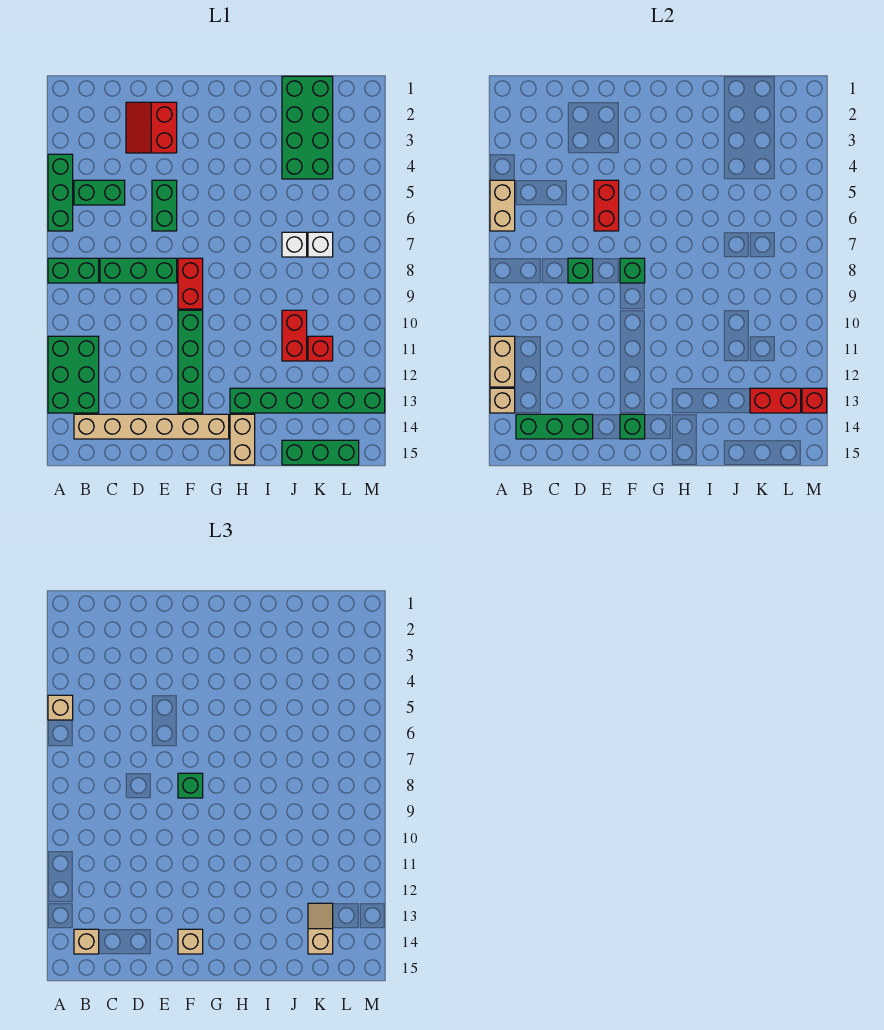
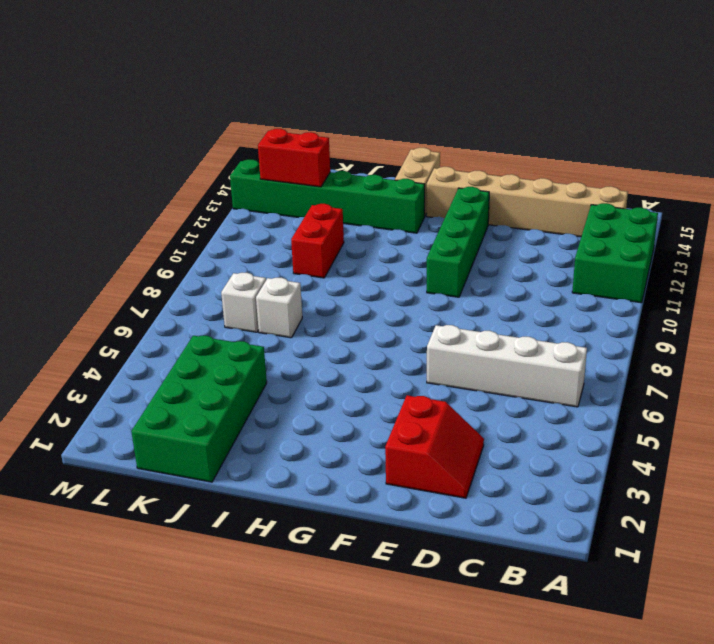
white brick B6:E6 level 1 -> green brick E5:E6 level 1
none -> green brick A4:A6 level 1
none -> green brick A8:B8 level 1
none -> green brick B5:C5 level 1
none -> green brick C8:E8 level 1

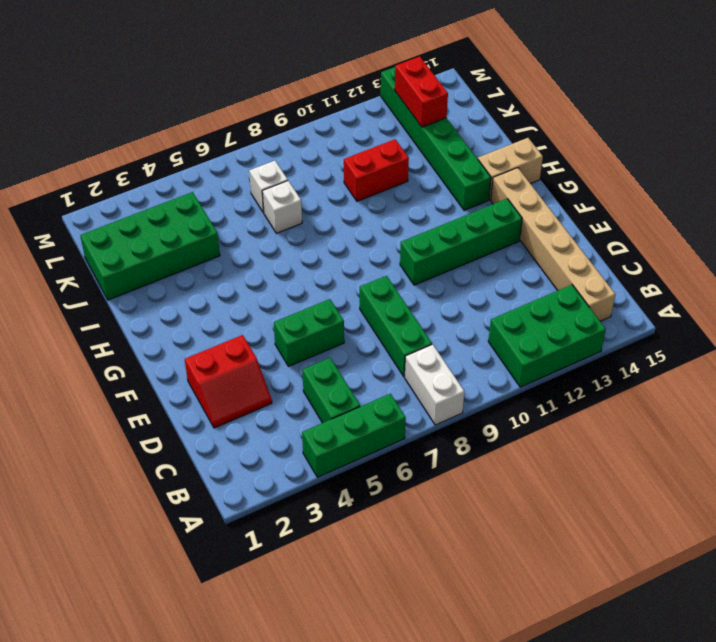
white brick A8:B8 level 1 -> green brick A8:B8 level 1
none -> red brick F8:F9 level 1
none -> green brick J15:L15 level 1
none -> red brick K11 level 1
none -> tan brick A5:A6 level 2

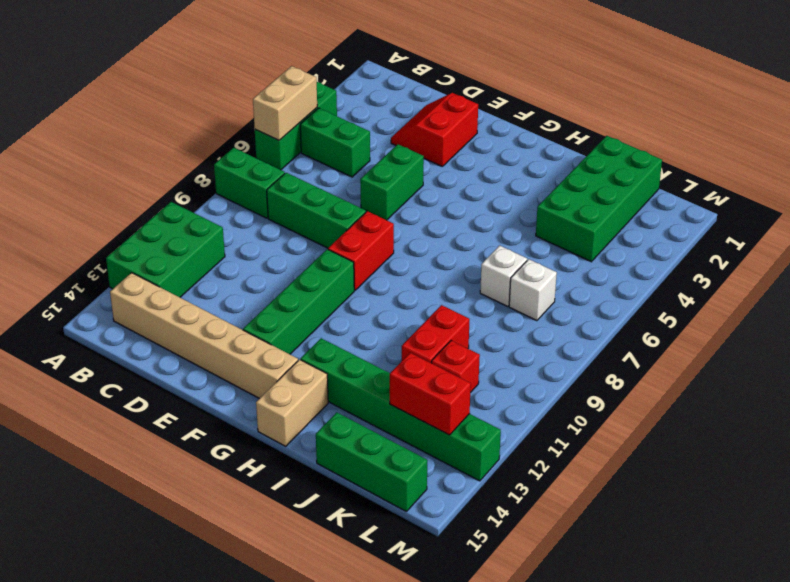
none -> tan brick A11:A12 level 2
none -> tan brick A13 level 2
none -> green brick B14:D14 level 2
none -> green brick D8 level 2

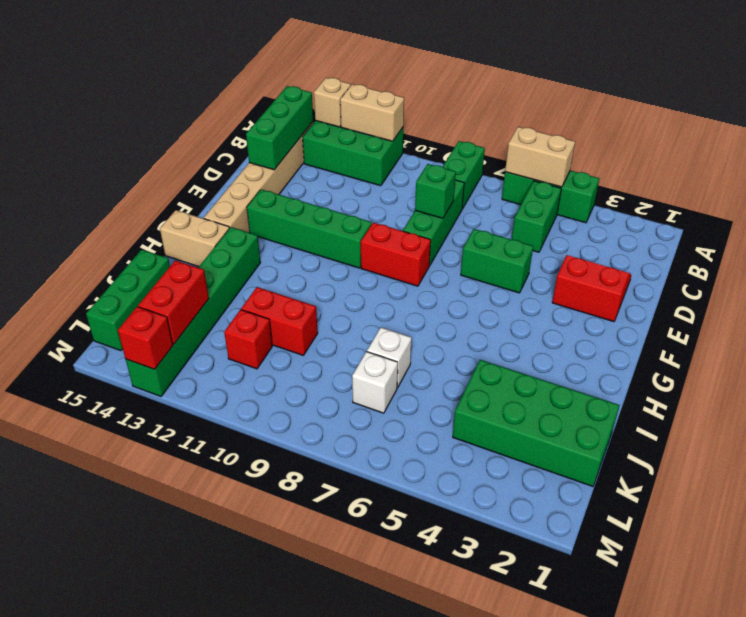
none -> red brick E5:E6 level 2
none -> green brick F8 level 2
none -> green brick F14 level 2
none -> tan brick A5 level 3

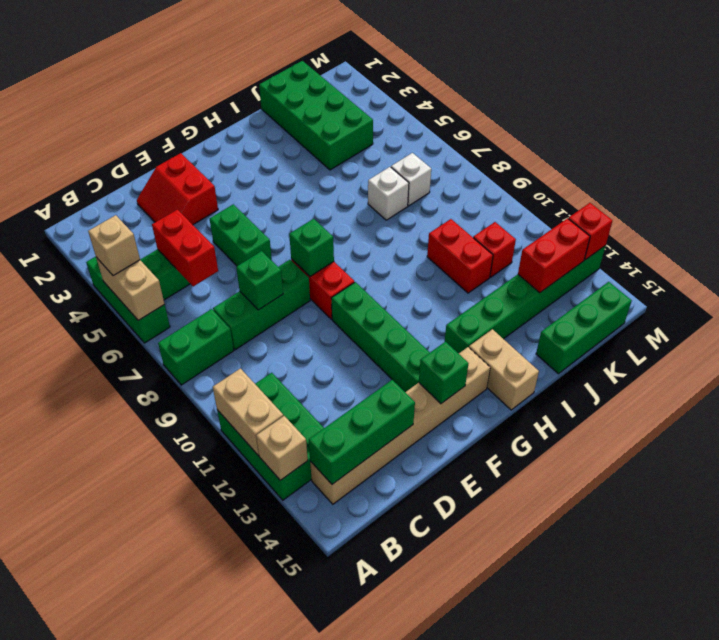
red brick C5:C6 level 2 -> red brick E5:E6 level 2
none -> tan brick B14 level 3
none -> green brick F8 level 3
none -> tan brick F14 level 3
none -> tan slope K13:K14 level 3 top 14

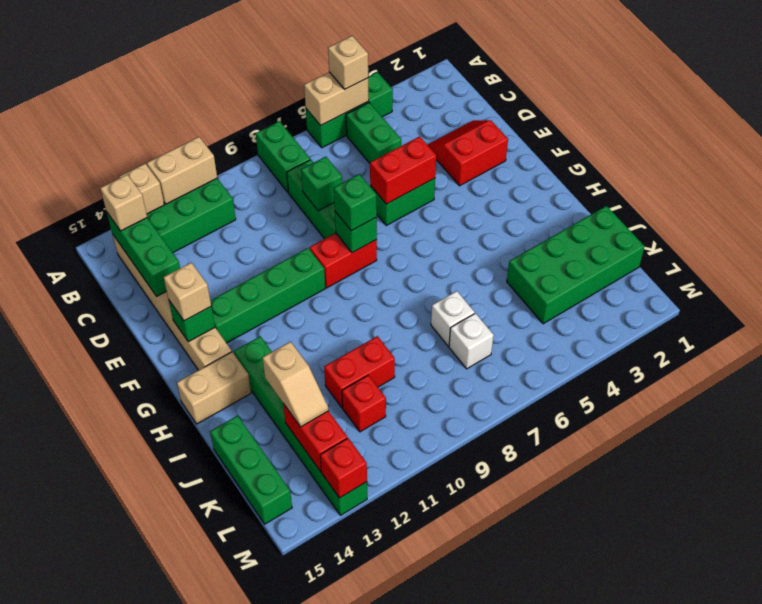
tan slope J13:K13 level 3 top J -> tan slope K13:K14 level 3 top 14

